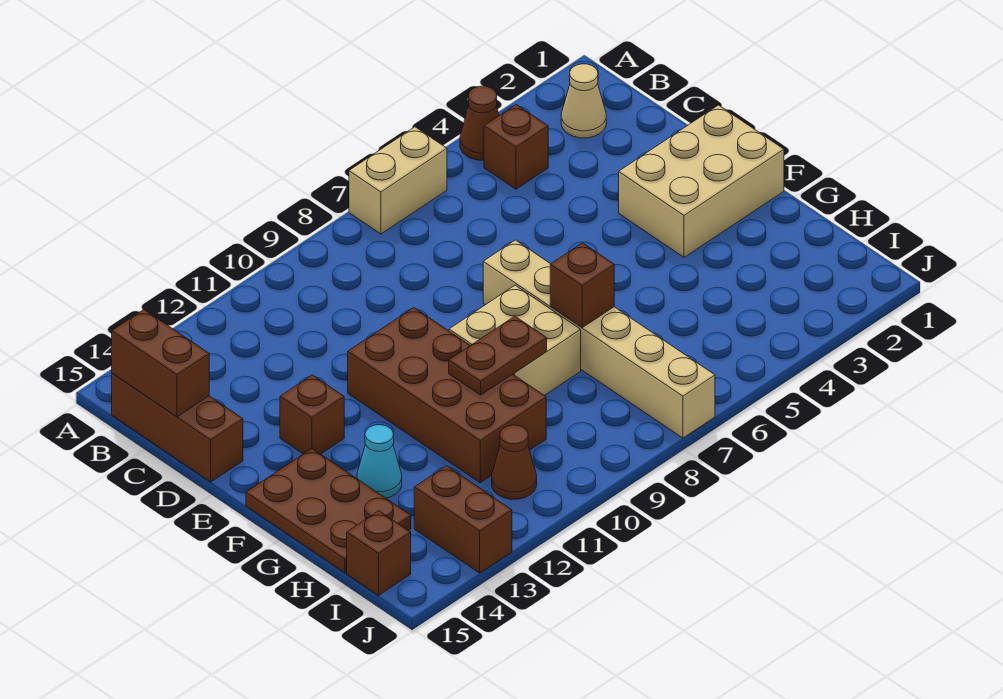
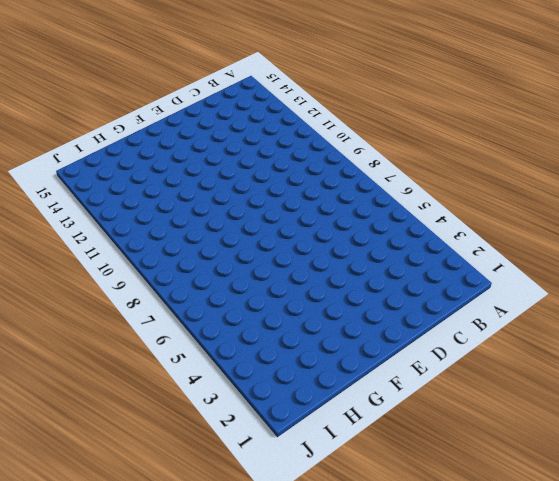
none -> brown cone A4 level 1
none -> tan brick A6:A7 level 1
none -> tan cone B2 level 1

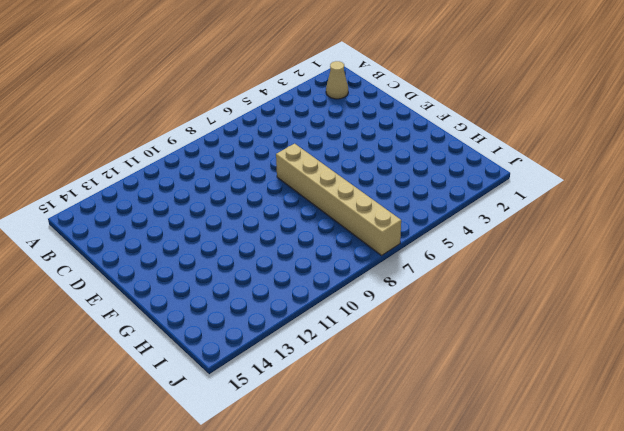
none -> brown cone A4 level 1
none -> tan brick A6:A7 level 1
none -> brown brick B4 level 1

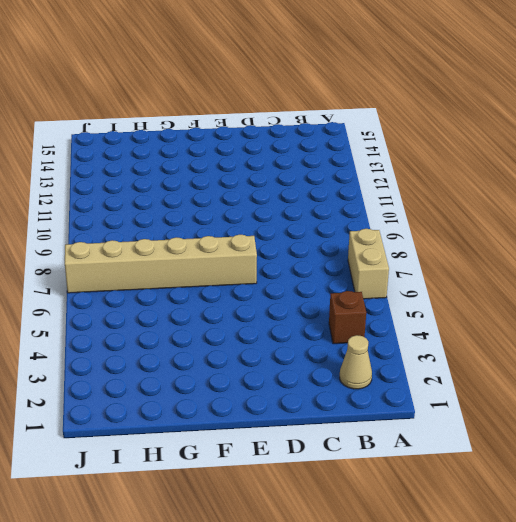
none -> brown cone A4 level 1
none -> brown brick B15:D15 level 1
none -> tan brick E1:F3 level 1

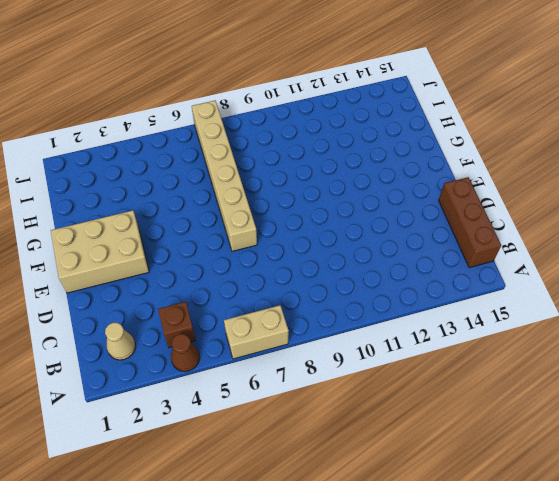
none -> brown brick E10:H11 level 1
none -> brown brick E13 level 1
none -> tan brick F8:G9 level 1

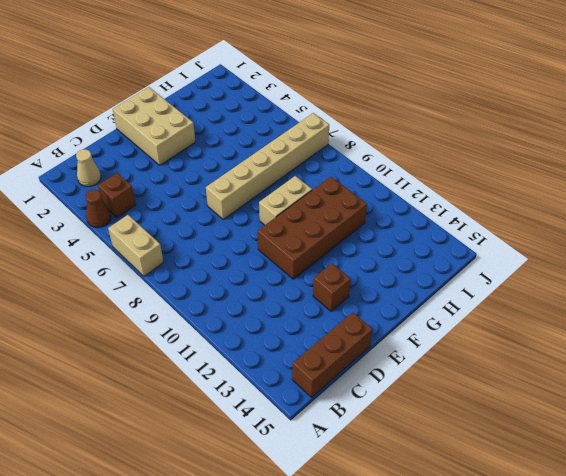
tan brick F9:G9 level 1 -> tan brick F8:G9 level 1
none -> brown plate F14:H15 level 1
none -> cyan cone G13 level 1
none -> brown cone I11 level 1

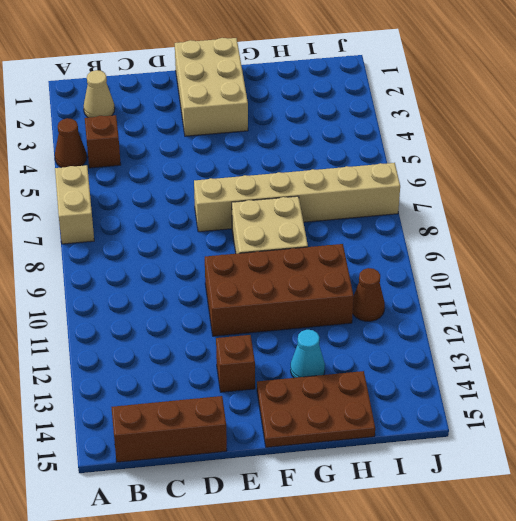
none -> brown brick I13:J13 level 1
none -> brown brick I15 level 1
none -> brown brick B15:C15 level 2

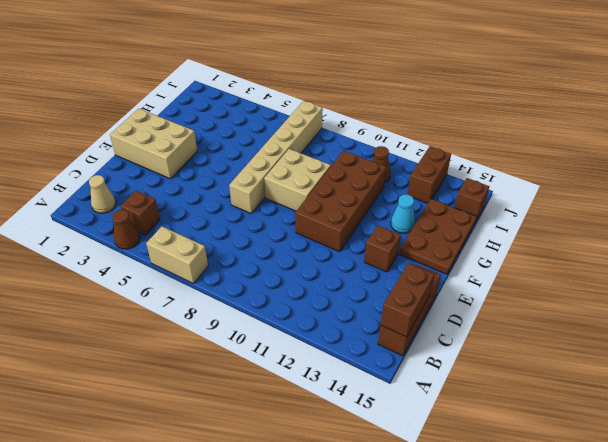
none -> brown brick G7 level 2
none -> brown plate G9:G10 level 2

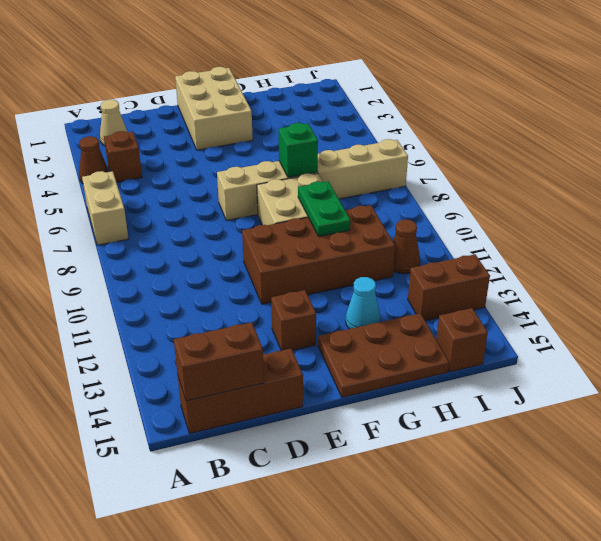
green brick G7 level 2 -> brown brick G7 level 2
green plate G9:G10 level 2 -> brown plate G9:G10 level 2

